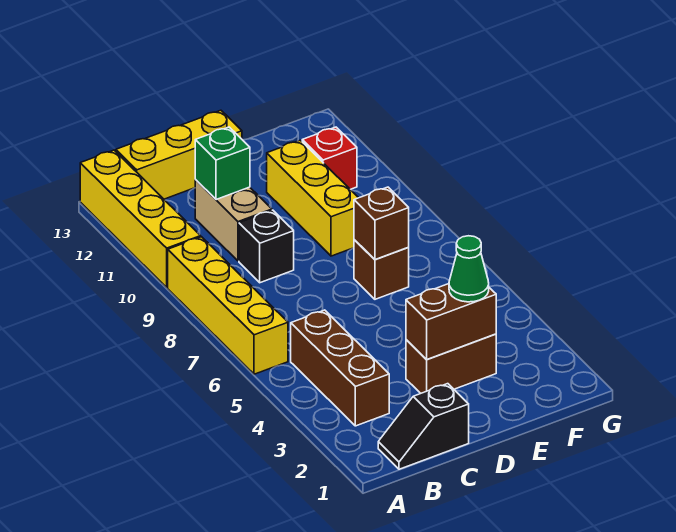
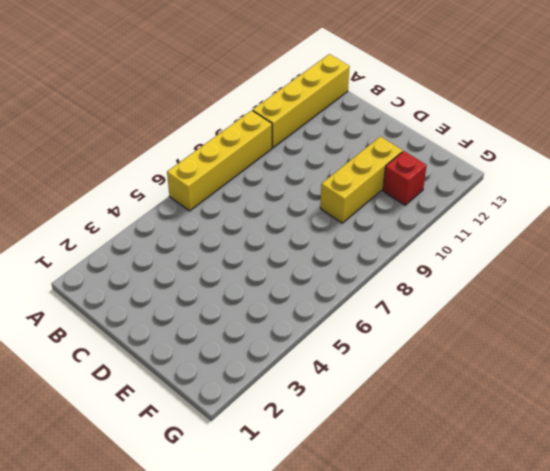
none -> black slope B1:C1 level 1 top C
none -> brown brick B3:B5 level 1
none -> yellow brick B13:D13 level 1

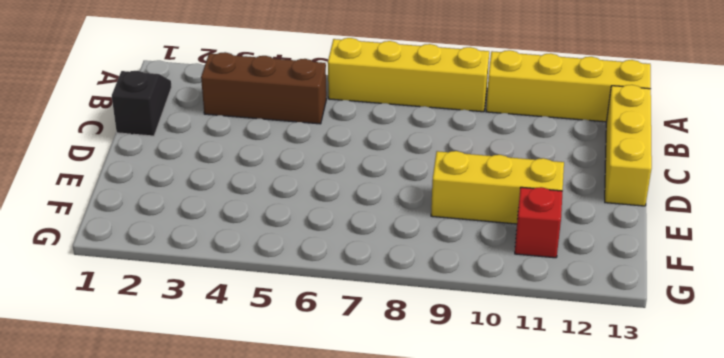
none -> black brick C9 level 1
none -> tan brick C10:C11 level 1
none -> brown brick D3:E3 level 1

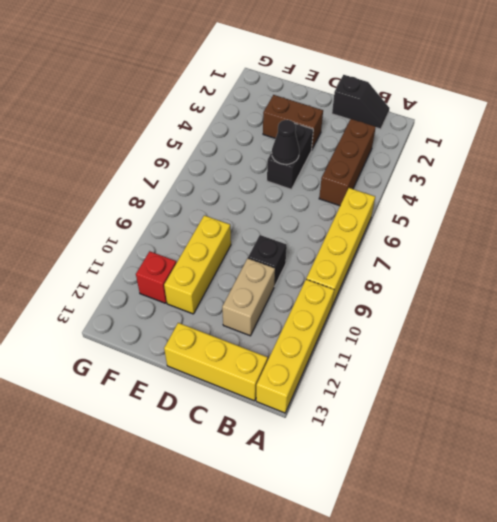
black brick D4:D5 level 1 -> none
black cone D5 level 2 -> none
none -> brown brick E7 level 1
none -> green brick C11 level 2
none -> brown brick D3:E3 level 2

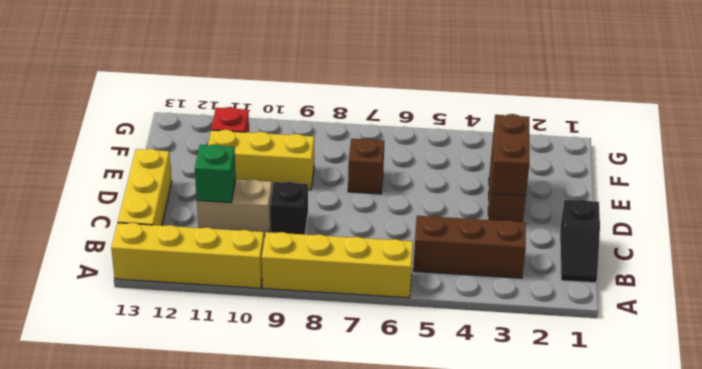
none -> brown brick E7 level 2
none -> green cone E3 level 3

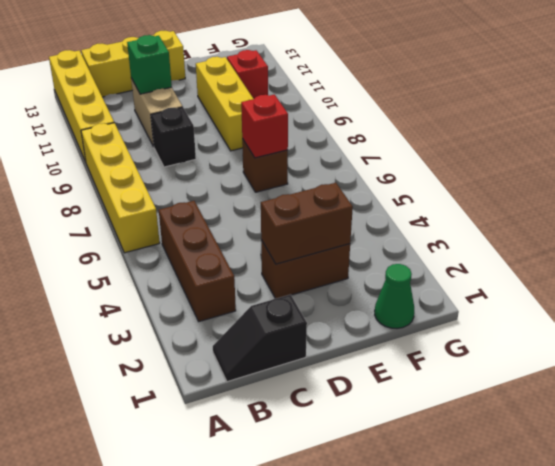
red brick E7 level 2 -> brown brick E7 level 2
green cone F1 level 1 -> green cone E3 level 3

